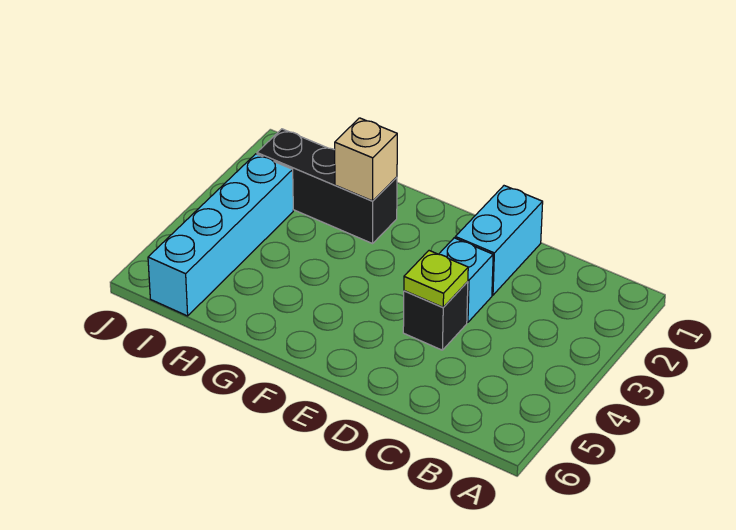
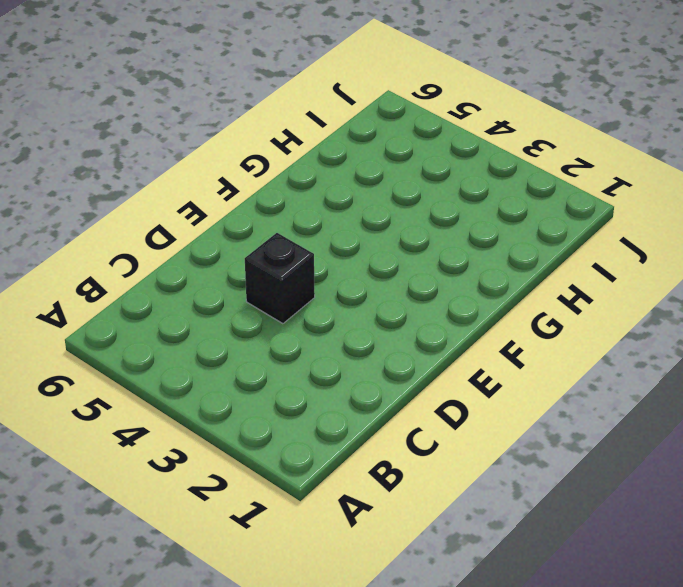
none -> cyan brick D1:D2 level 1
none -> cyan brick D3 level 1

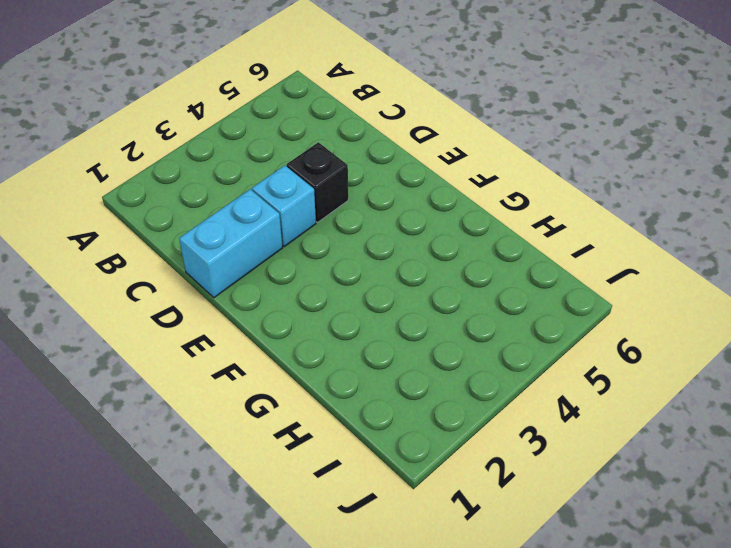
none -> black brick G2:I2 level 1
none -> cyan brick I3:I6 level 1

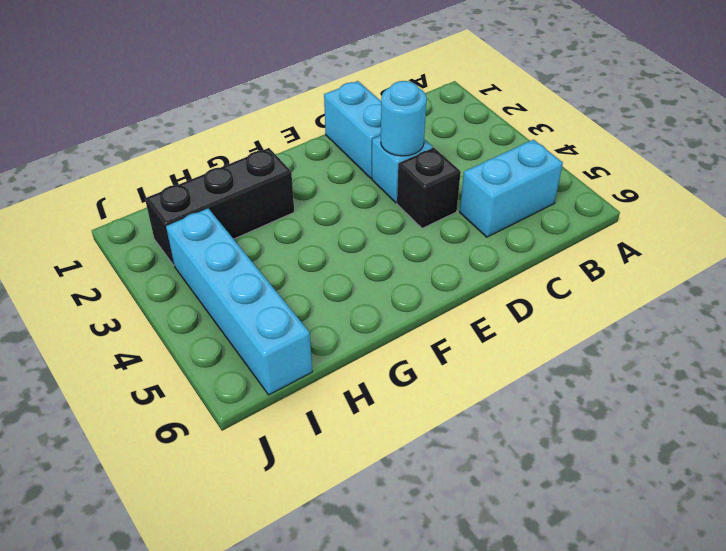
cyan brick B5:C5 level 1 -> none
cyan round brick D3 level 2 -> none
none -> lime plate D4 level 2
none -> tan brick G2 level 2

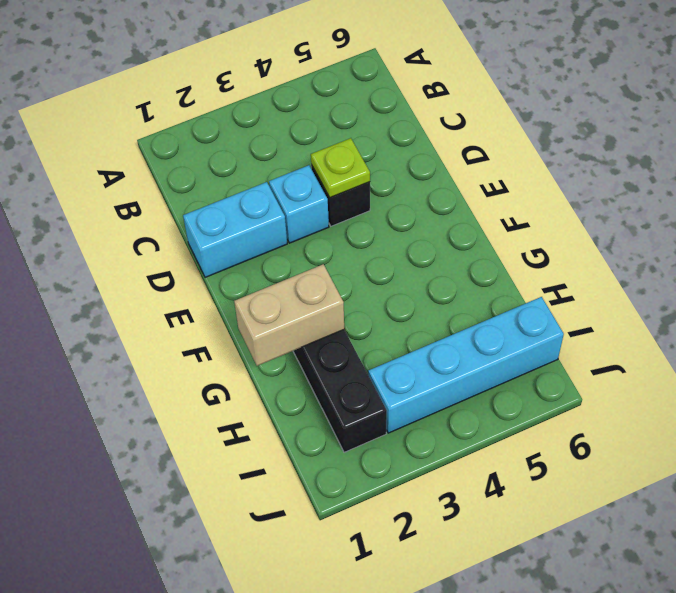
tan brick G1:G2 level 2 -> tan brick G2 level 2

